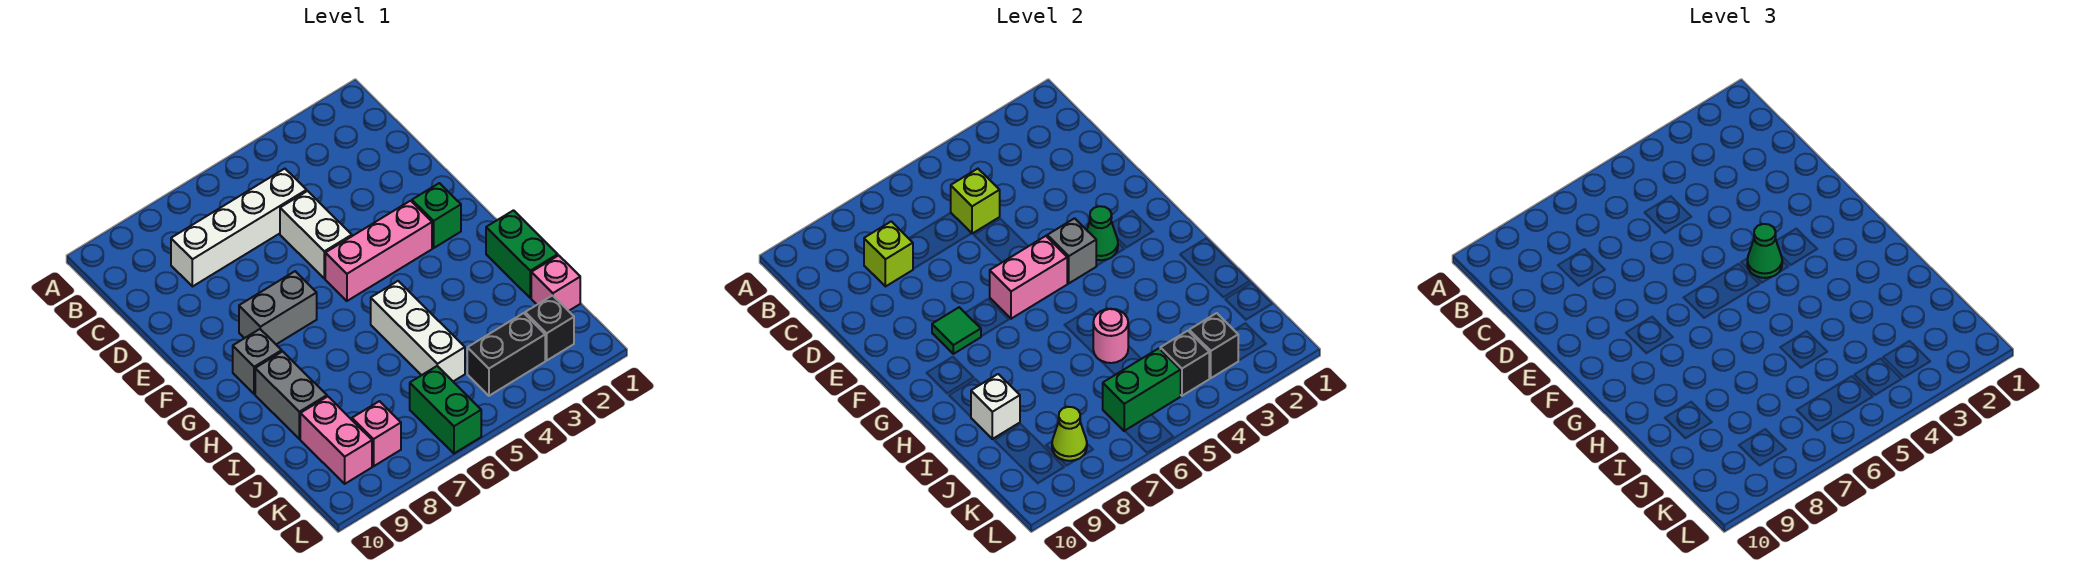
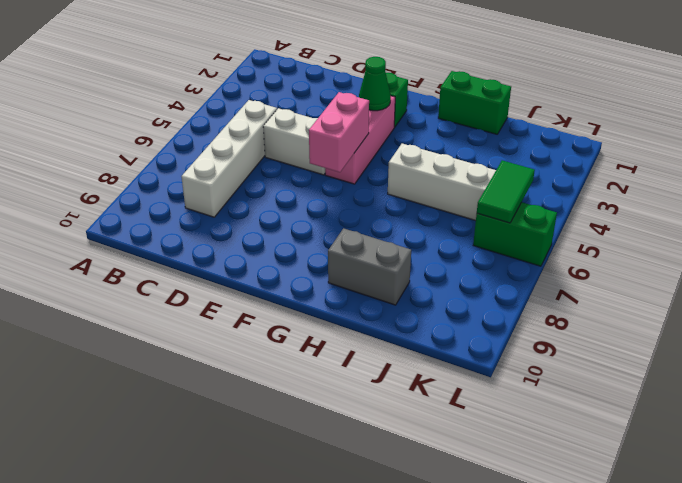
green tile K5:K6 level 2 -> green brick K5:K6 level 2
none -> grey brick F7:F8 level 1
none -> grey brick G9 level 1
none -> pink brick J1 level 1

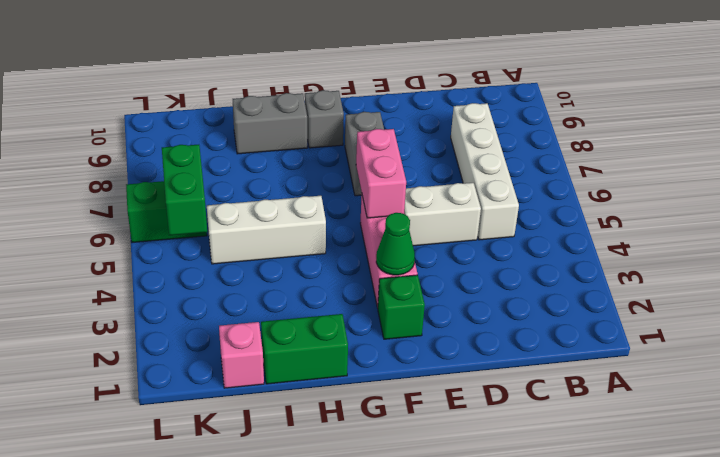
none -> pink brick J9:K9 level 1
none -> black brick K2 level 1
none -> black brick K3:K4 level 1

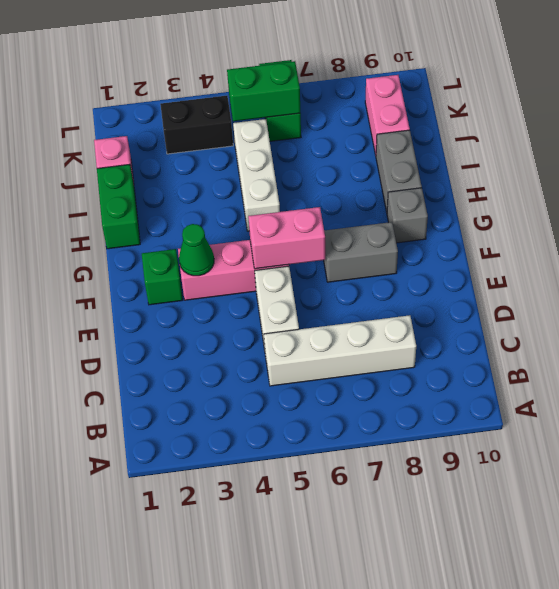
none -> black brick K2 level 1
none -> pink brick K8 level 1
none -> lime brick C5 level 2

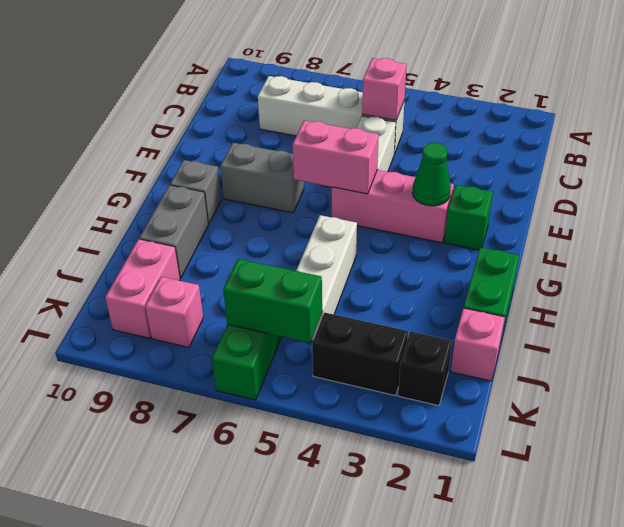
pink brick C5 level 2 -> lime brick C5 level 2
none -> lime brick C8 level 2
none -> grey brick F4 level 2
none -> green tile F8 level 2

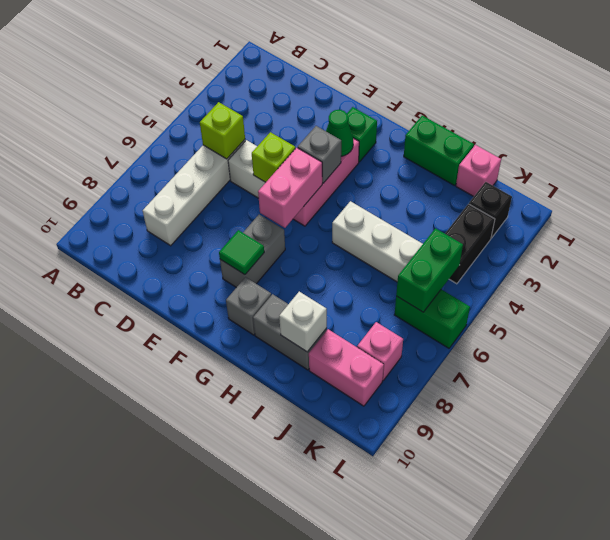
lime brick E5 level 2 -> lime brick C8 level 2
none -> pink round brick I5 level 2
none -> black brick K3 level 2
none -> black brick K4 level 2

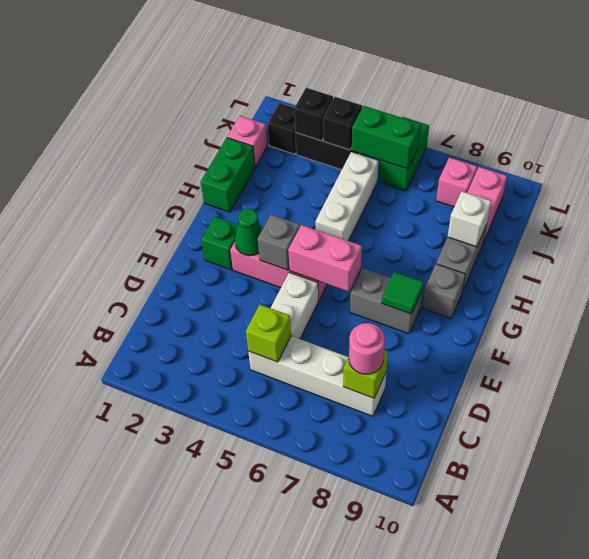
pink round brick C8 level 3 -> pink round brick I5 level 2
none -> lime cone K8 level 2
none -> green cone F4 level 3

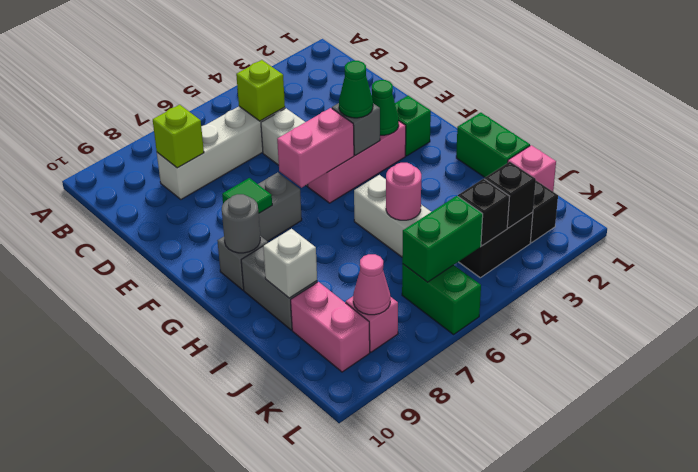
grey round brick G9 level 2 -> none
pink cone K8 level 2 -> lime cone K8 level 2

